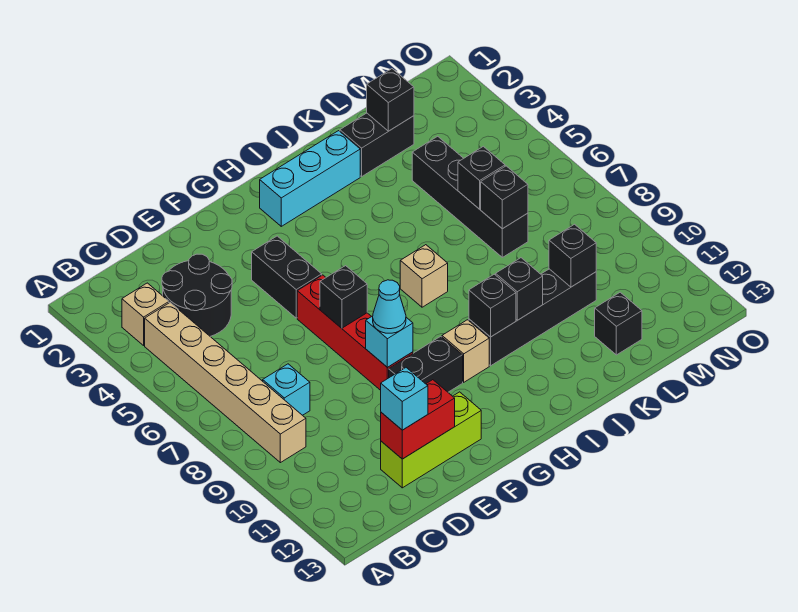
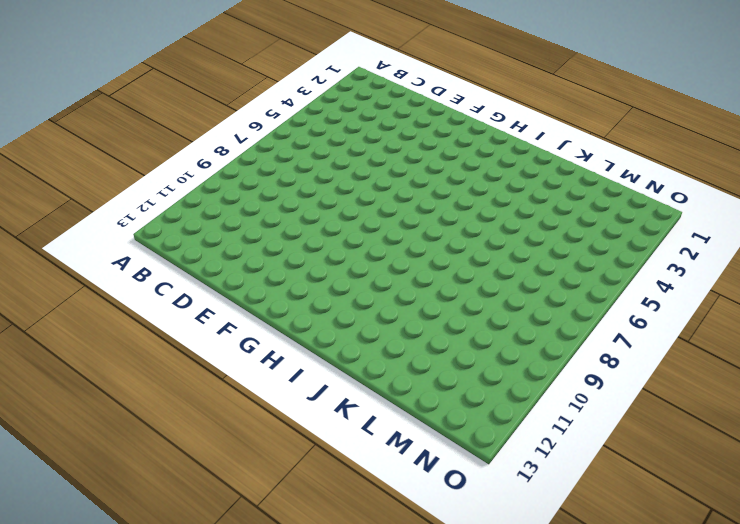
none -> tan brick B3 level 1
none -> tan brick B4:B9 level 1
none -> black round brick C3:D4 level 1

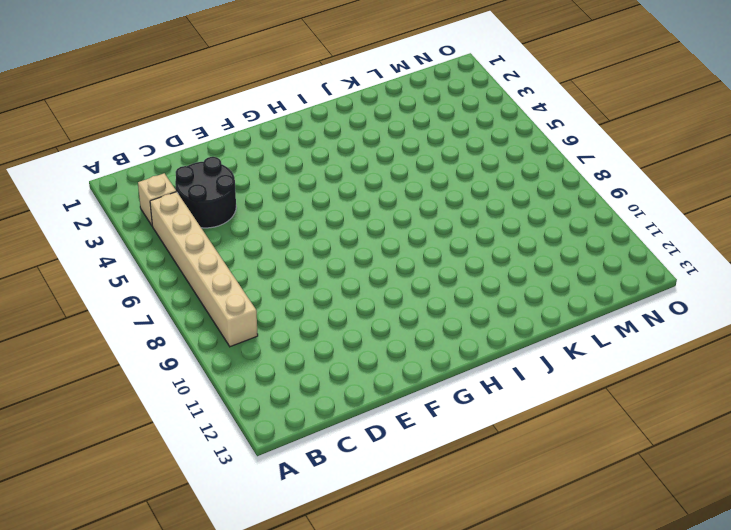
none -> cyan brick C8 level 1
none -> lime brick D12:F12 level 1
none -> black brick F4:F5 level 1

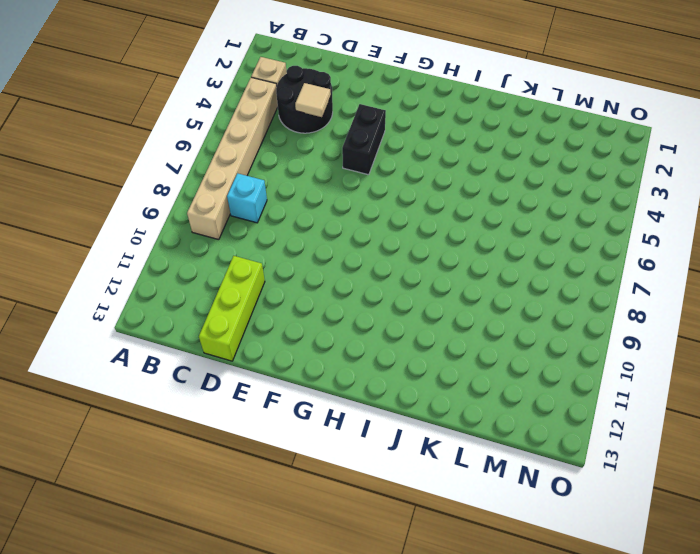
tan tile D4 level 2 -> none
lime brick D11:D13 level 1 -> lime brick D12:F12 level 1
none -> red brick F6:F9 level 1
none -> black brick F10:G10 level 1
none -> cyan brick H2:J2 level 1

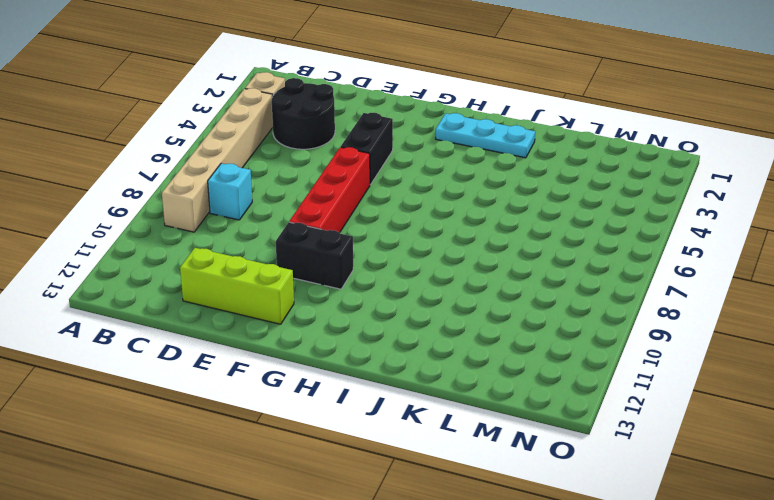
cyan plate H2:J2 level 1 -> cyan brick H2:J2 level 1
none -> tan brick H10 level 1
none -> tan brick I7 level 1
none -> black brick I10:L10 level 1

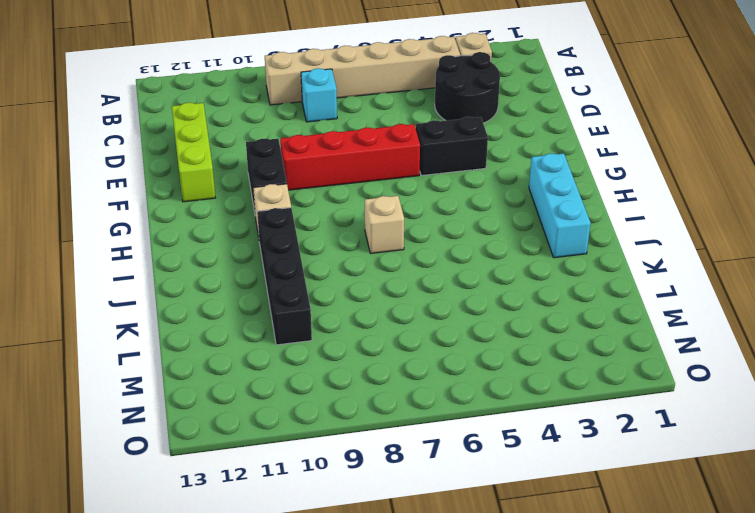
none -> black brick K2:L2 level 1
none -> black brick L4:L7 level 1
none -> black brick L12 level 1

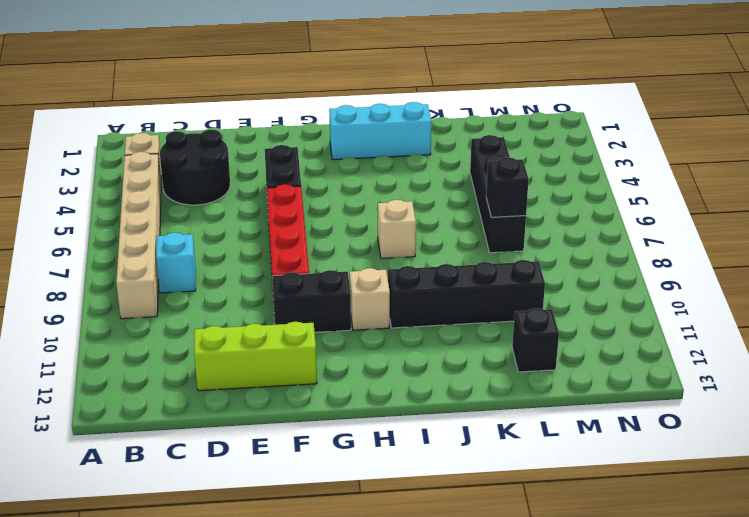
none -> black brick K2:L2 level 1
none -> red brick D12:E12 level 2
none -> black brick F7 level 2

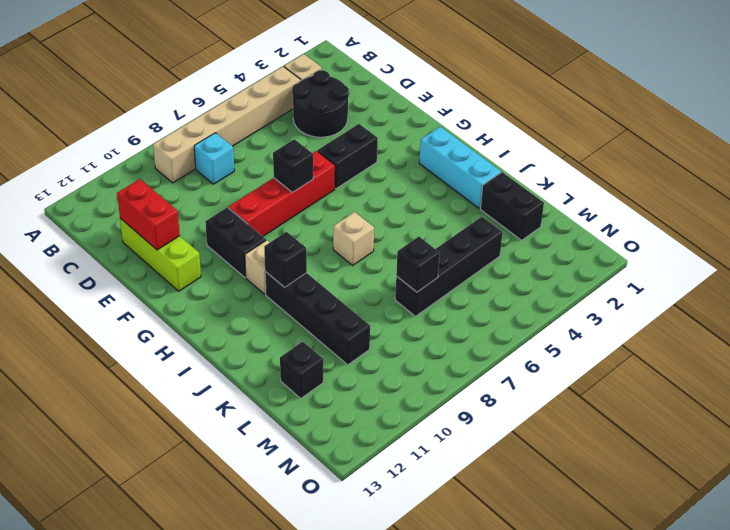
none -> cyan brick F9 level 2
none -> black brick J10 level 2
none -> black brick L2 level 2

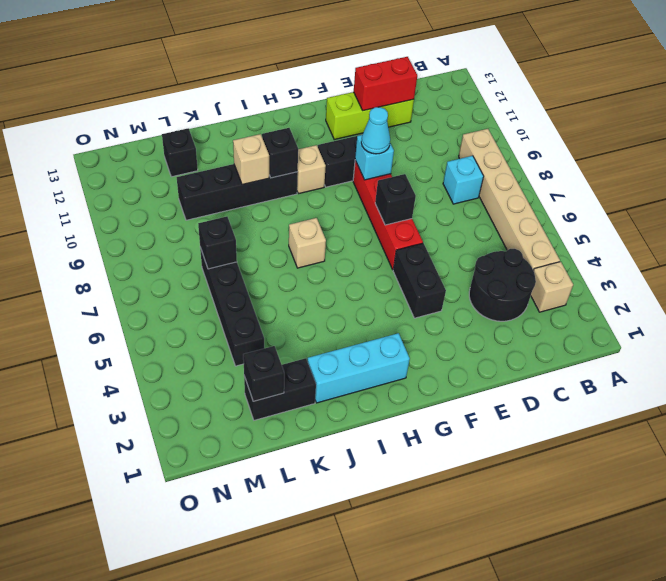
tan brick J10 level 2 -> black brick J10 level 2
none -> black brick L6 level 2
none -> black brick L10 level 2
none -> cyan brick D12 level 3

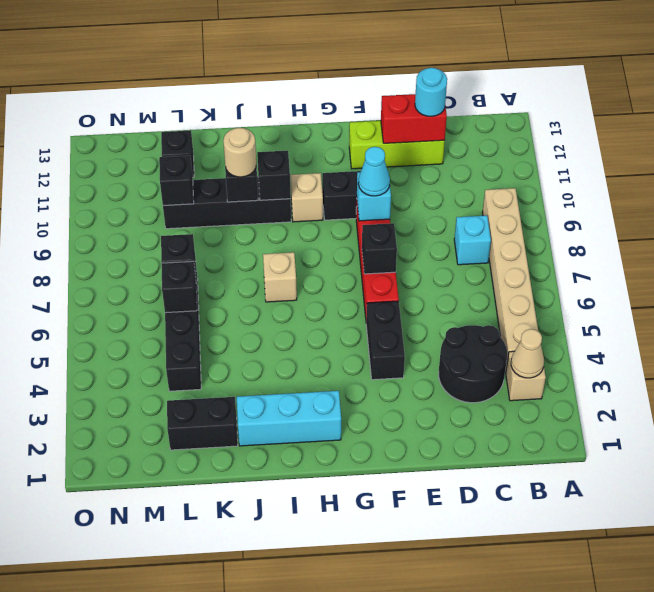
tan cone B3 level 2 -> none
cyan round brick D12 level 3 -> cyan brick D12 level 3
tan round brick J10 level 3 -> none
none -> black brick L2 level 2

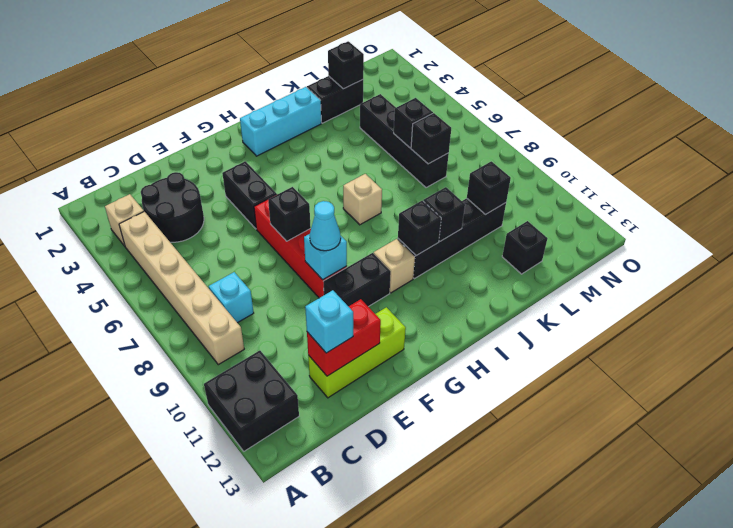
black brick A11:B12 level 1 -> none

